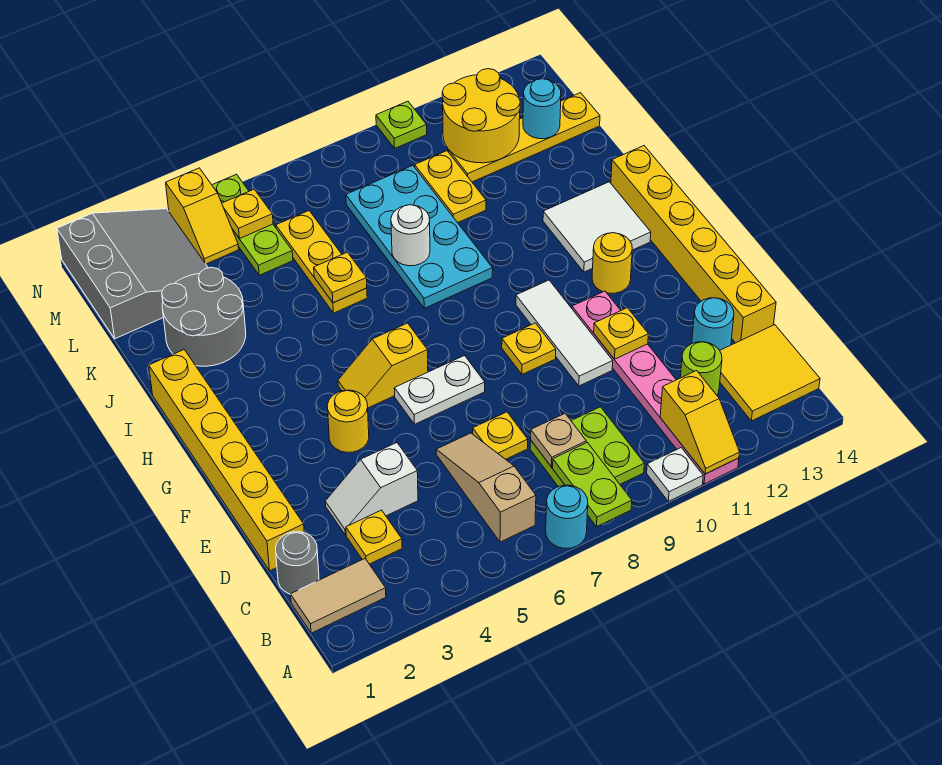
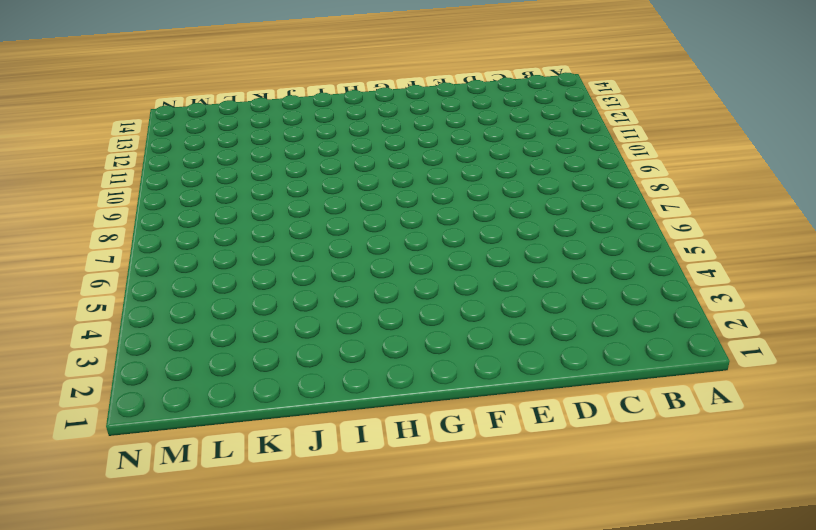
none -> cyan round brick A7 level 1
none -> white plate A10 level 1
none -> pink plate A11:F11 level 1
none -> tan tile B1:B2 level 1

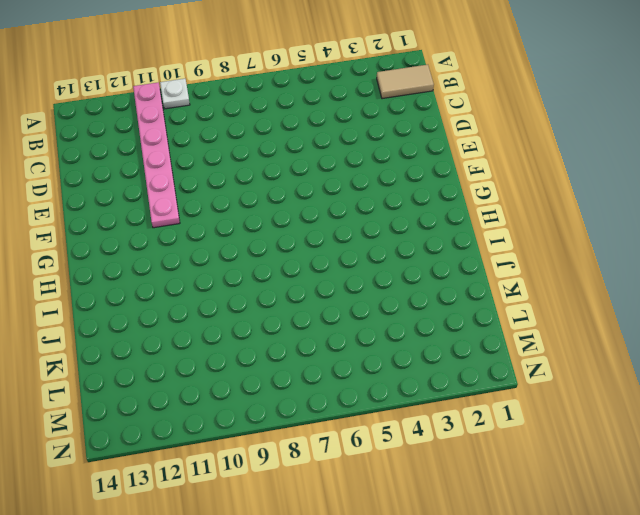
none -> cyan round brick A7 level 1
none -> tan slope B6:D6 level 1 top B
none -> lime plate B8:C9 level 1
none -> yellow tile B13:C14 level 1

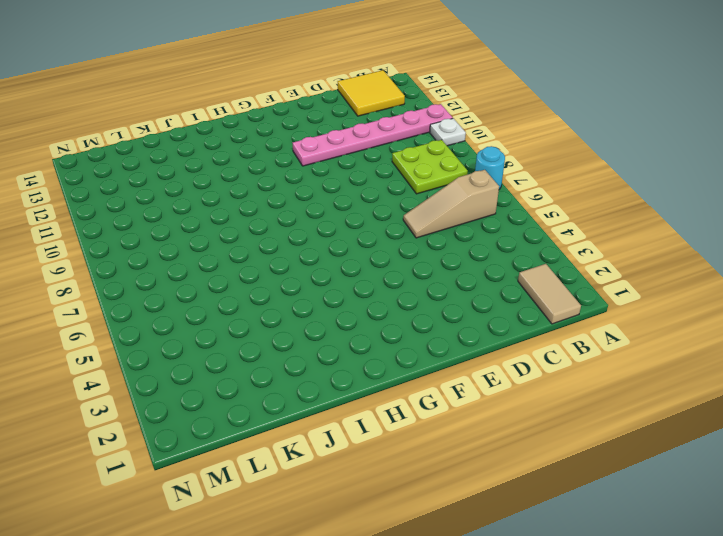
none -> grey round brick C1 level 1
none -> yellow plate C3 level 1
none -> lime round brick C12 level 1
none -> yellow brick D1:I1 level 1

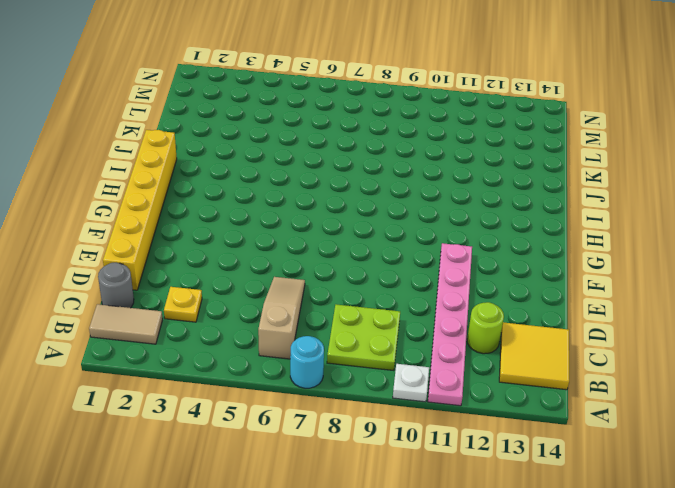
none -> white slope D3:D4 level 1 top 4
none -> yellow plate D7 level 1
none -> cyan round brick D13 level 1
none -> yellow brick D14:I14 level 1

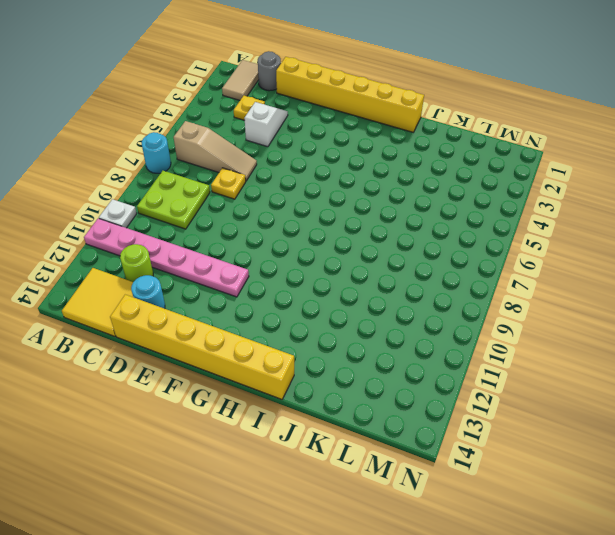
none -> white tile E10:G10 level 1
none -> yellow round brick F4 level 1
none -> white plate F6:F7 level 1
none -> yellow plate F9 level 1

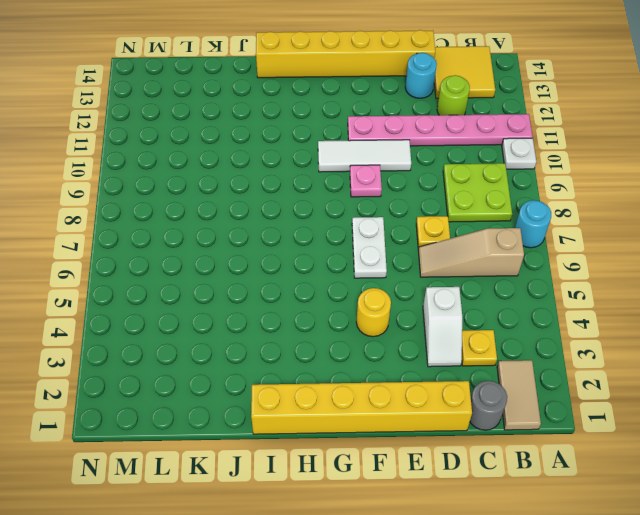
pink plate F9 level 1 -> yellow plate F9 level 1
none -> yellow slope G5:G6 level 1 top 6
none -> yellow round brick G12 level 1
none -> white tile H12:I13 level 1
none -> cyan plate I8:L9 level 1

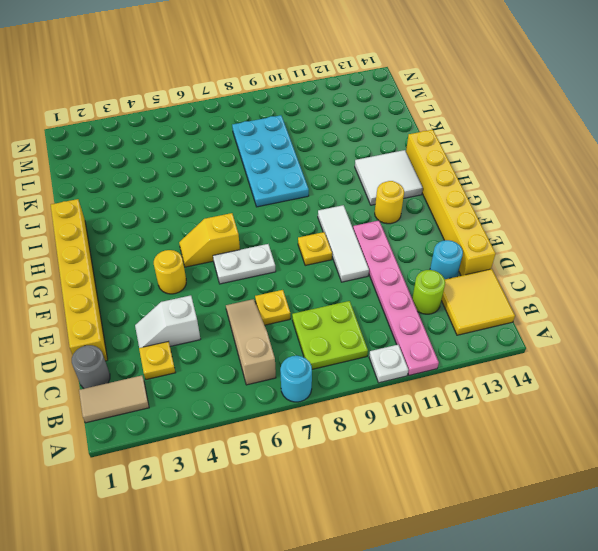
none -> grey round brick J2:K3 level 1
none -> yellow plate J6:L6 level 1
none -> yellow plate K10:L10 level 1
none -> grey slope L1:N3 level 1 top 1

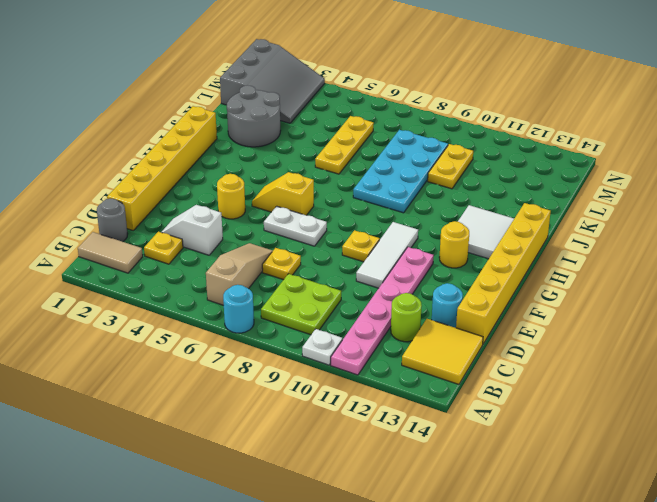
none -> lime plate L5:N5 level 1
none -> yellow plate L11:L14 level 1
none -> yellow slope M4:N4 level 1 top N
none -> lime plate N10 level 1

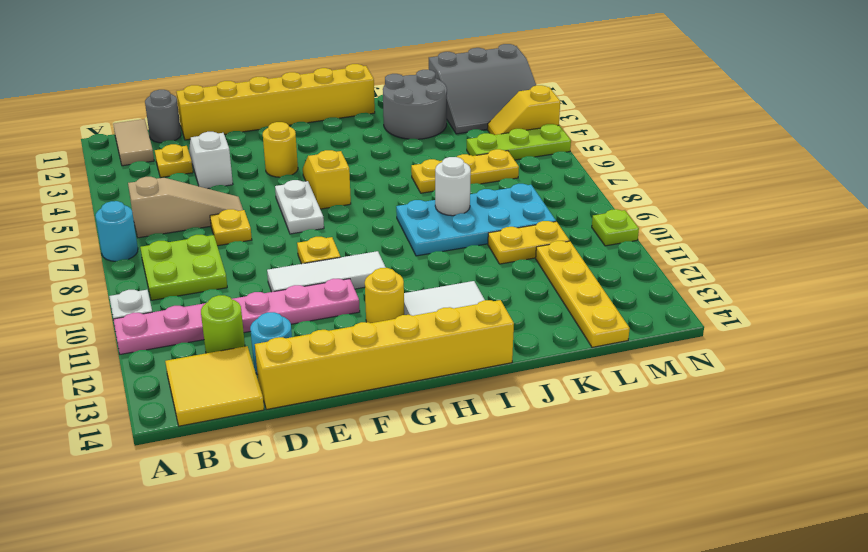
none -> lime plate A8:B8 level 2
none -> yellow slope A11:B11 level 2 top B
none -> tan plate C8 level 2
none -> yellow plate E11 level 2

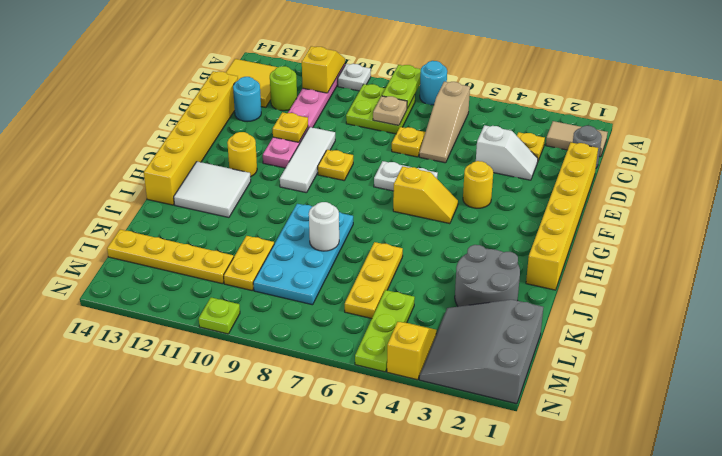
none -> yellow plate J6 level 2
none -> yellow round brick L11:M12 level 2
none -> cyan round brick L13 level 2
none -> yellow plate M5 level 2

